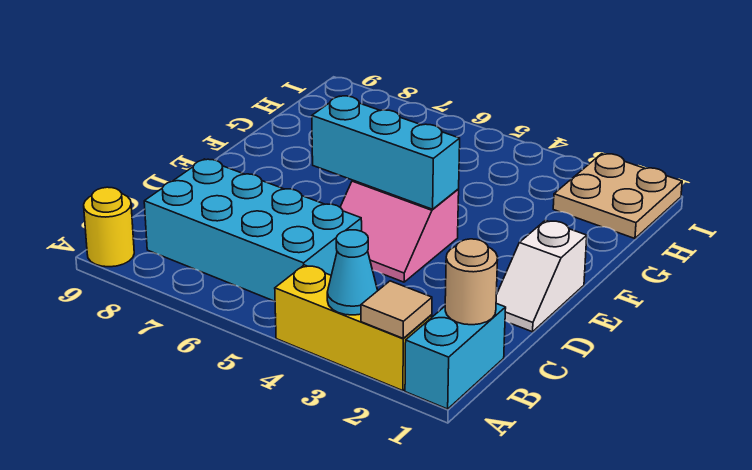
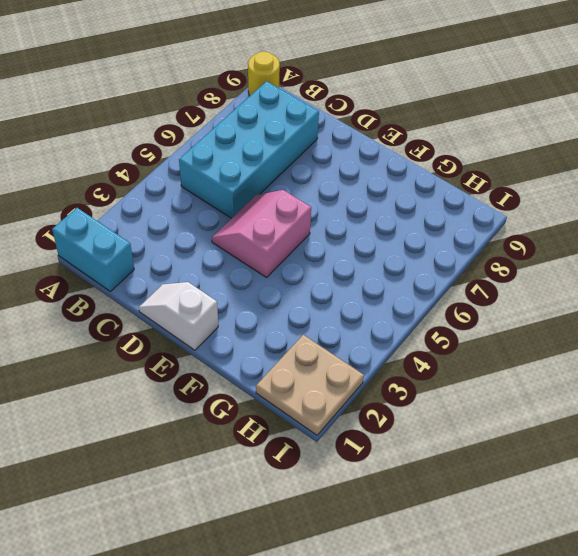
none -> yellow brick A2:A4 level 1
none -> tan tile A2 level 2

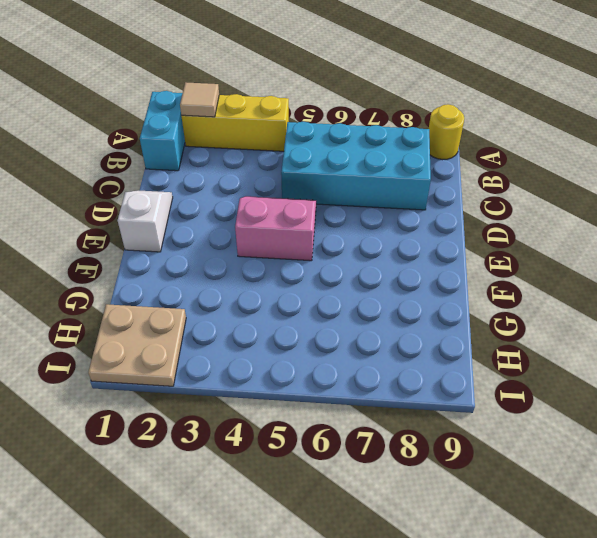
none -> cyan cone A3 level 2
none -> tan round brick B1 level 2

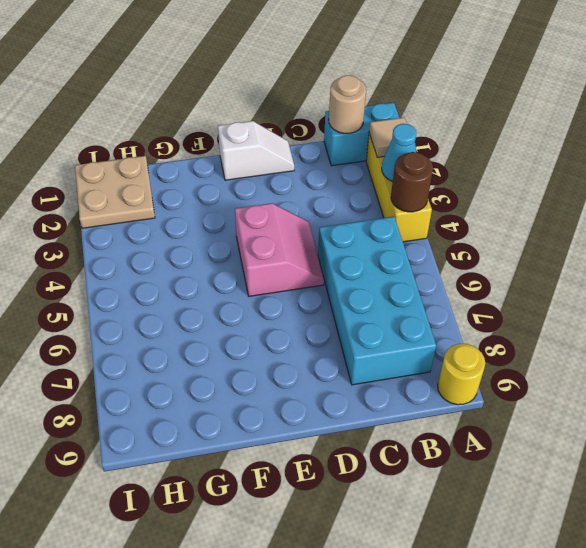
brown round brick A4 level 2 -> none
none -> cyan brick E4:E6 level 2

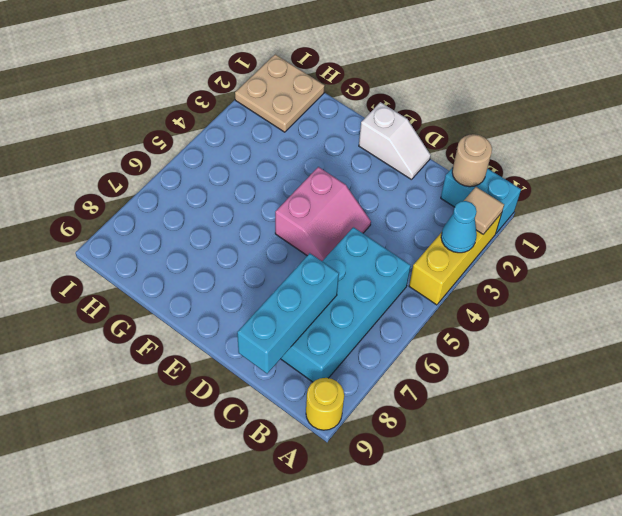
cyan brick C7:C9 level 2 -> cyan brick E4:E6 level 2

